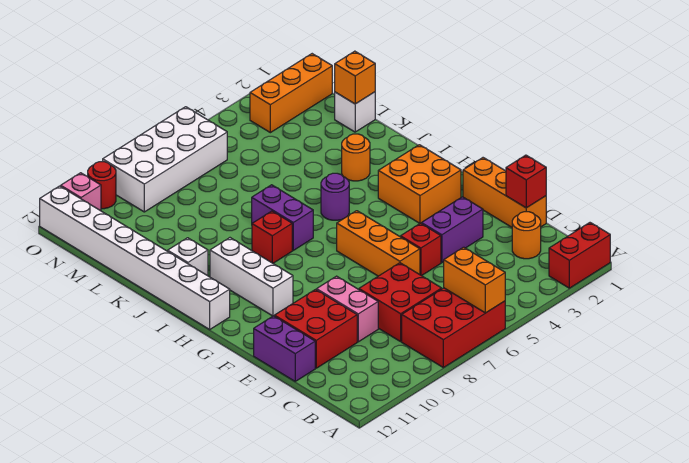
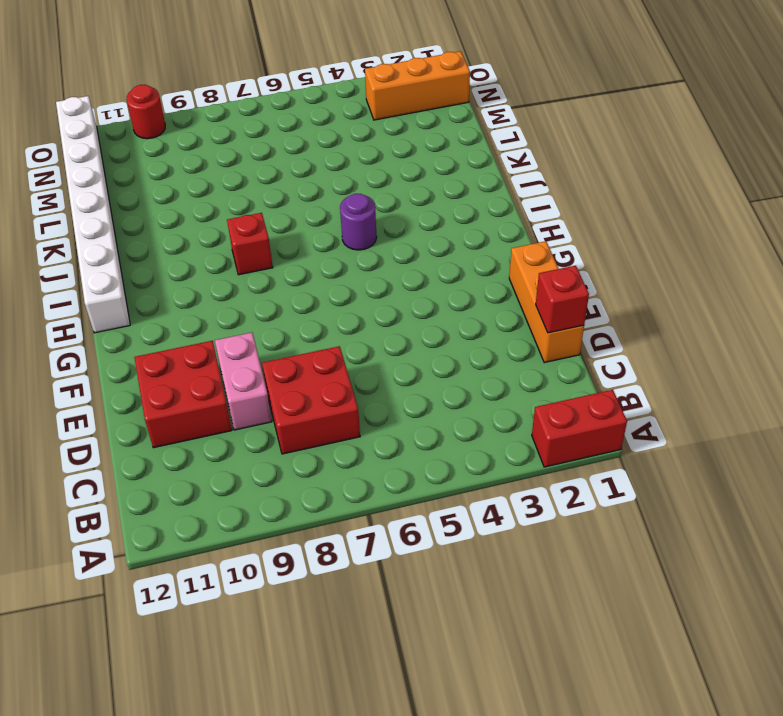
none -> red brick A6:B8 level 1
none -> orange round brick C2 level 1
none -> purple brick D12:E12 level 1

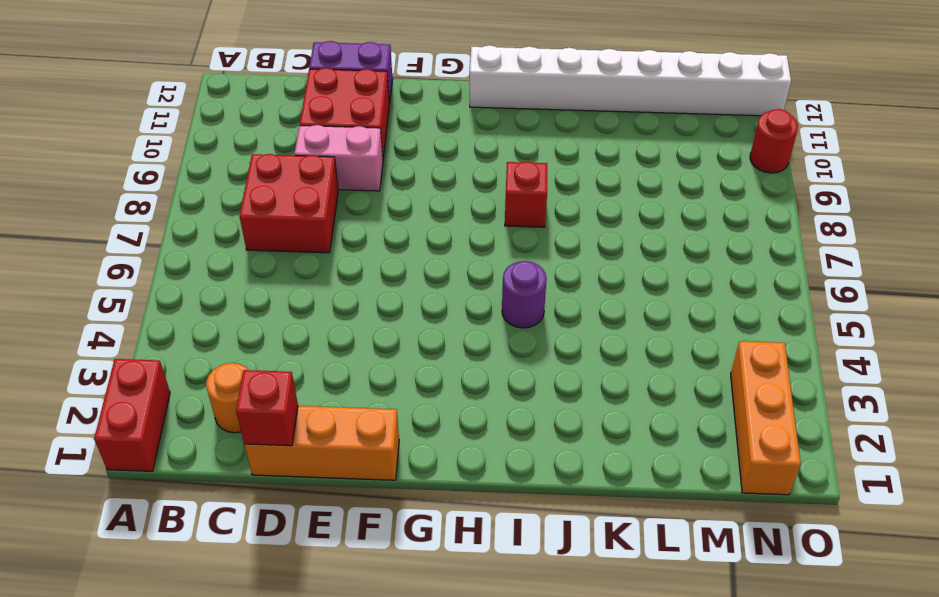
none -> red brick A6:B8 level 1
none -> purple brick E3:E4 level 1
none -> red brick E5 level 1

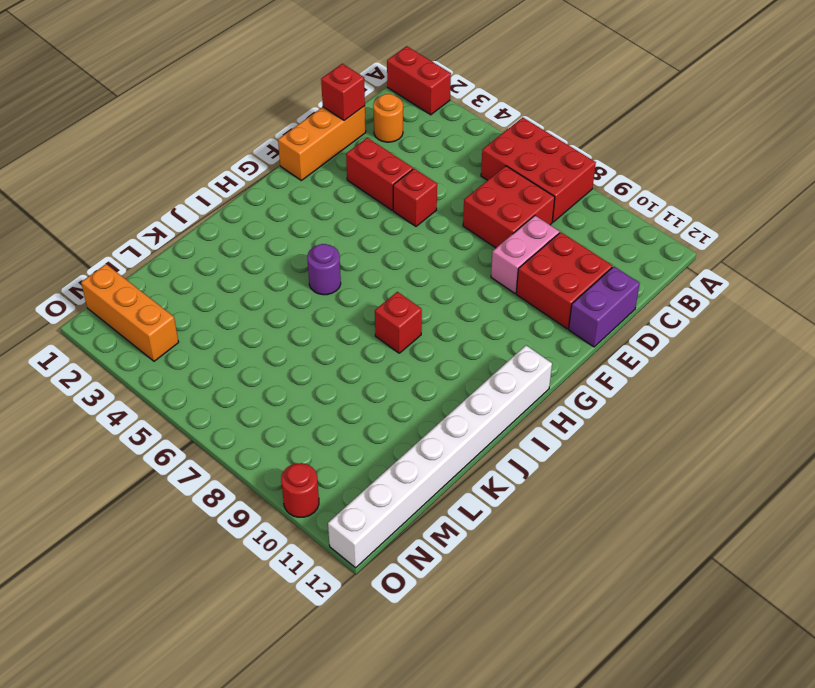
red brick E3:E4 level 1 -> purple brick E3:E4 level 1
none -> orange brick E6:G6 level 1
none -> orange brick G2:H3 level 1
none -> white brick G10:I10 level 1

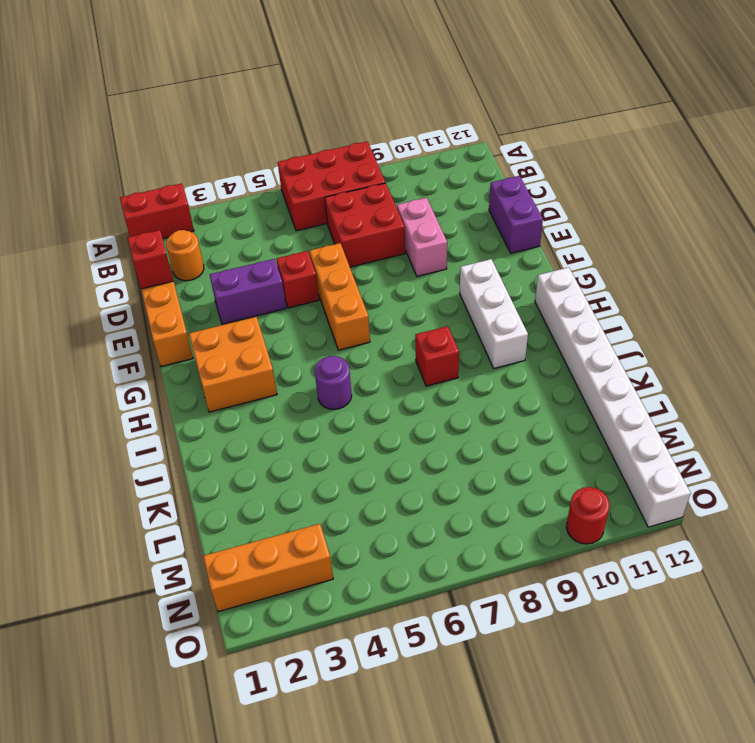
none -> red brick D10:E11 level 1
none -> purple brick I7:J7 level 1
none -> orange round brick J3 level 1

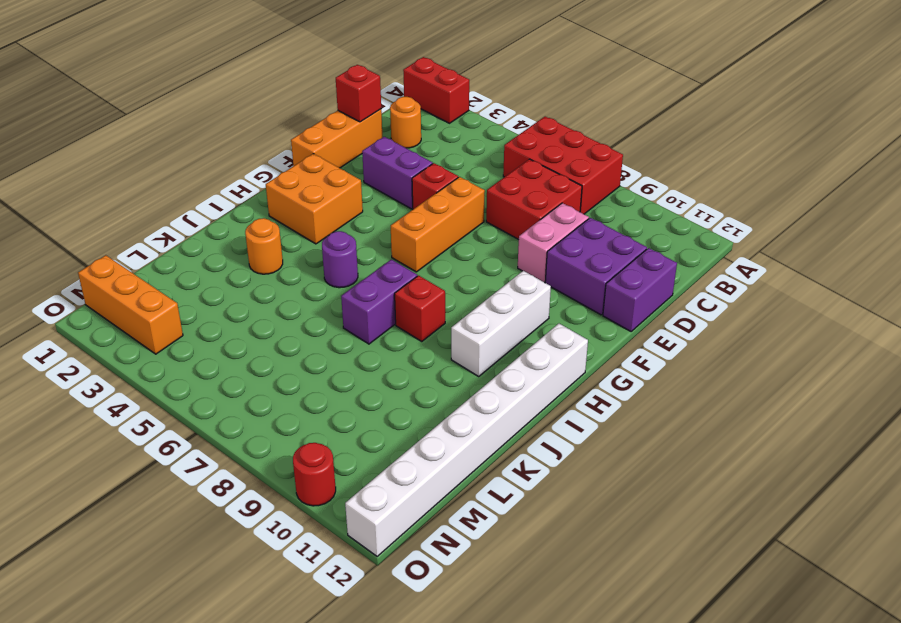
purple brick D10:E11 level 1 -> red brick D10:E11 level 1
none -> white brick J11 level 1
none -> white brick L1 level 1
none -> white brick N6:O9 level 1

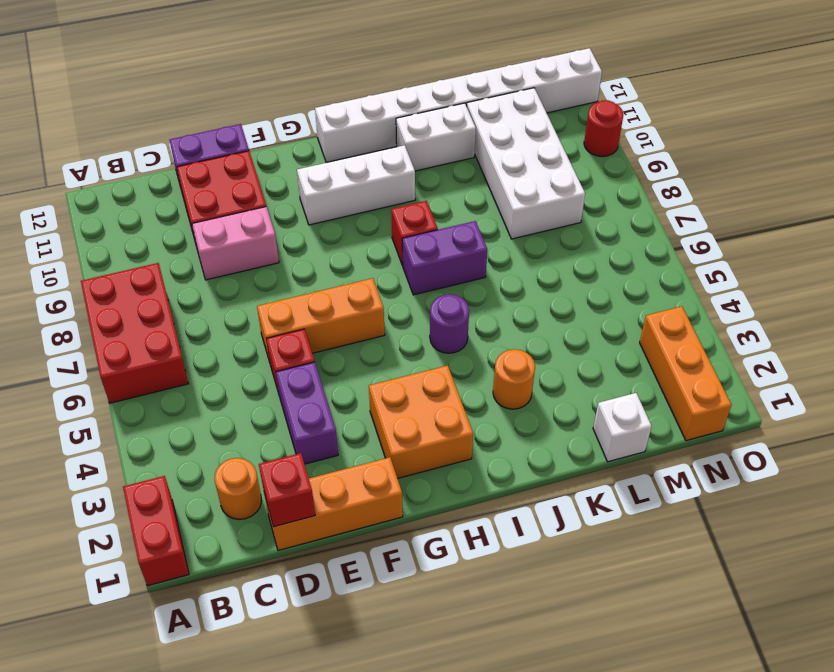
white brick J11:K11 level 1 -> white brick J11 level 1
white brick L8:M11 level 1 -> white brick N6:O9 level 1
none -> red brick C7:D8 level 1
none -> pink brick O11 level 1
none -> orange brick A6:B6 level 2

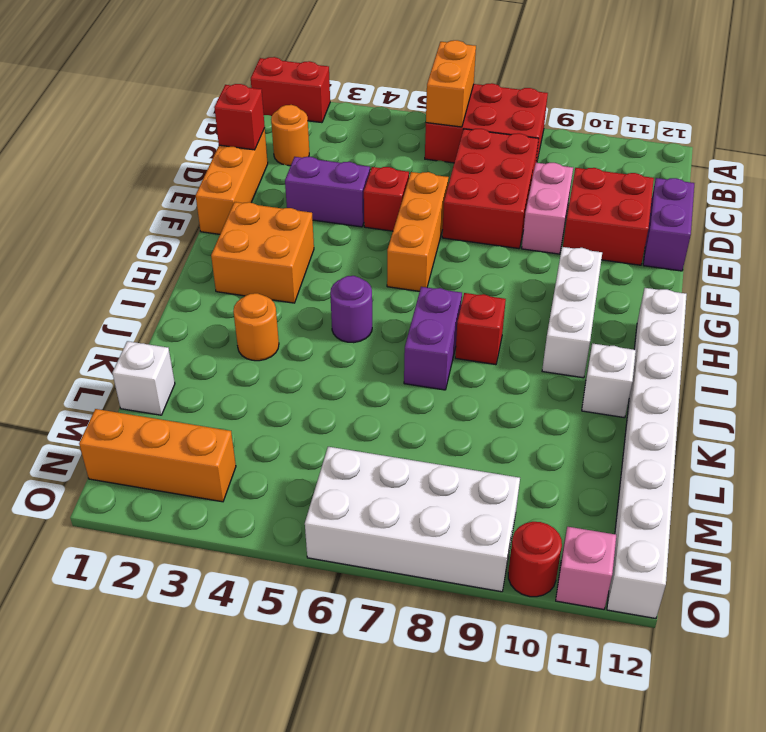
red brick C7:E8 level 1 -> red brick C7:D8 level 1
none -> orange brick L1 level 2

